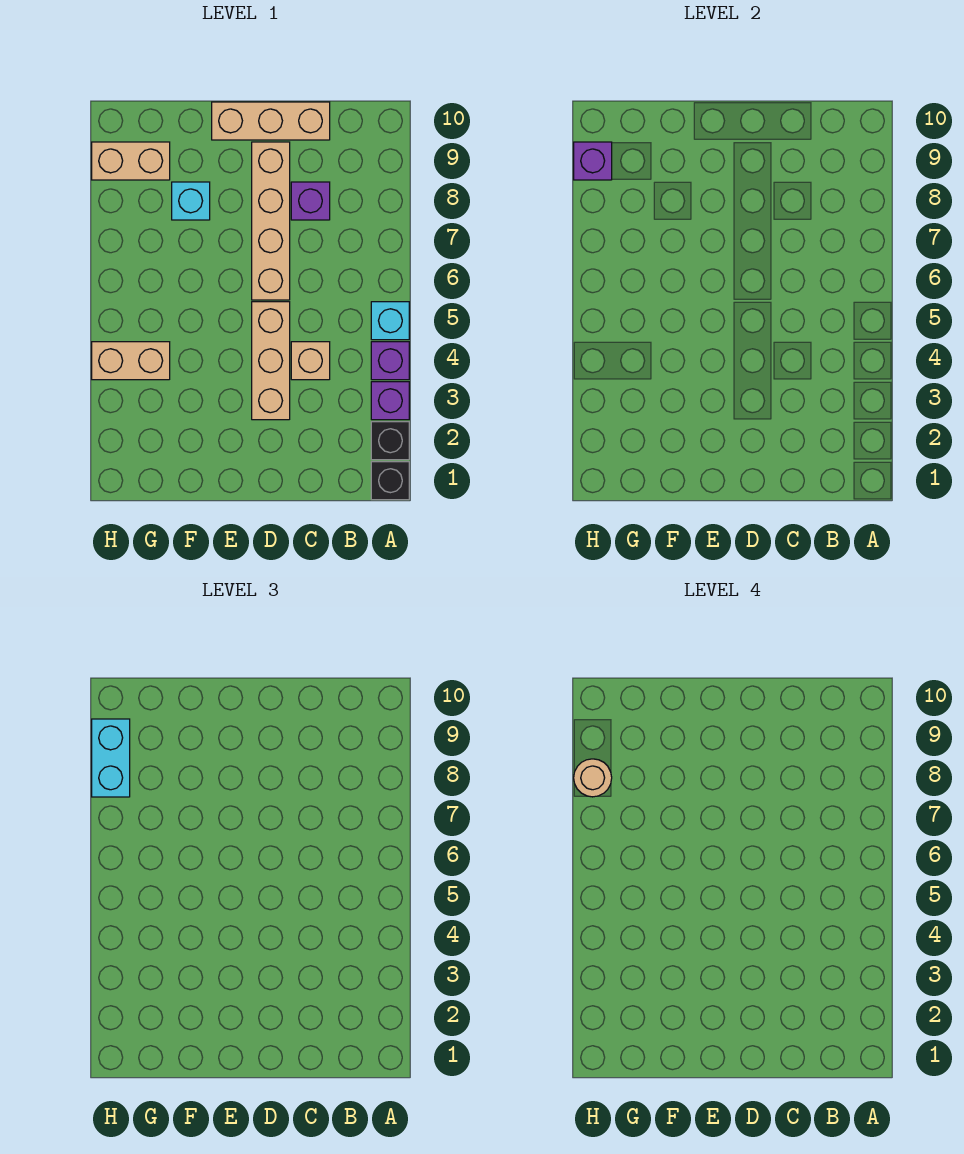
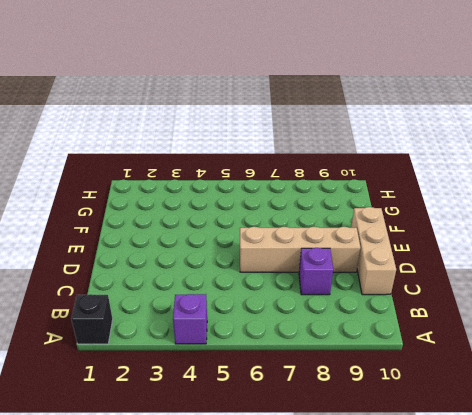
none -> black brick A2 level 1
none -> purple brick A3 level 1
none -> cyan brick A5 level 1

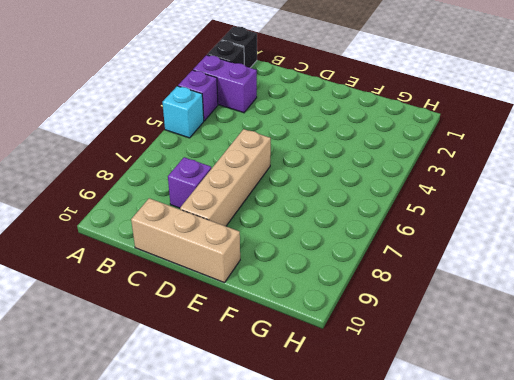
purple brick A3:B3 level 1 -> purple brick A3 level 1
none -> tan brick C4 level 1
none -> tan brick D3:D5 level 1
none -> cyan brick F8 level 1

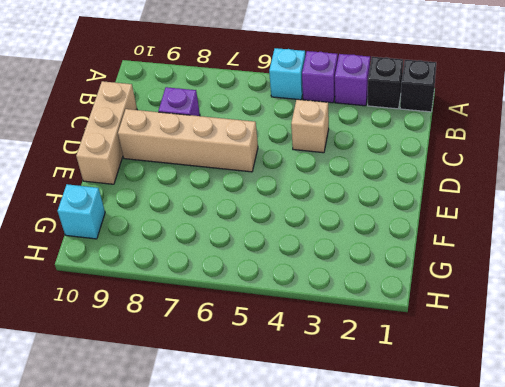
cyan brick G10 level 1 -> cyan brick F8 level 1
none -> tan brick D3:D5 level 1
none -> tan brick G4:H4 level 1
none -> tan brick G9:H9 level 1

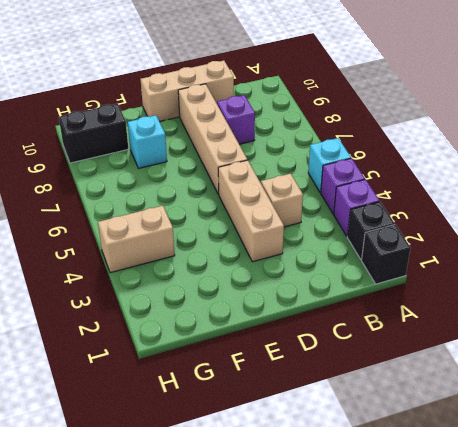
black brick G9:H9 level 1 -> tan brick G9:H9 level 1
none -> purple brick H9 level 2
none -> cyan brick H8:H9 level 3
none -> tan round brick H8 level 4

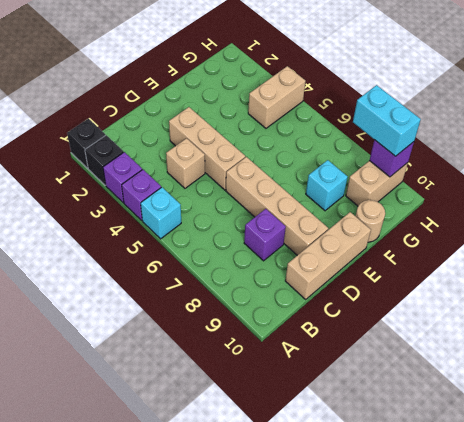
tan round brick F10 level 1 -> tan round brick H8 level 4

